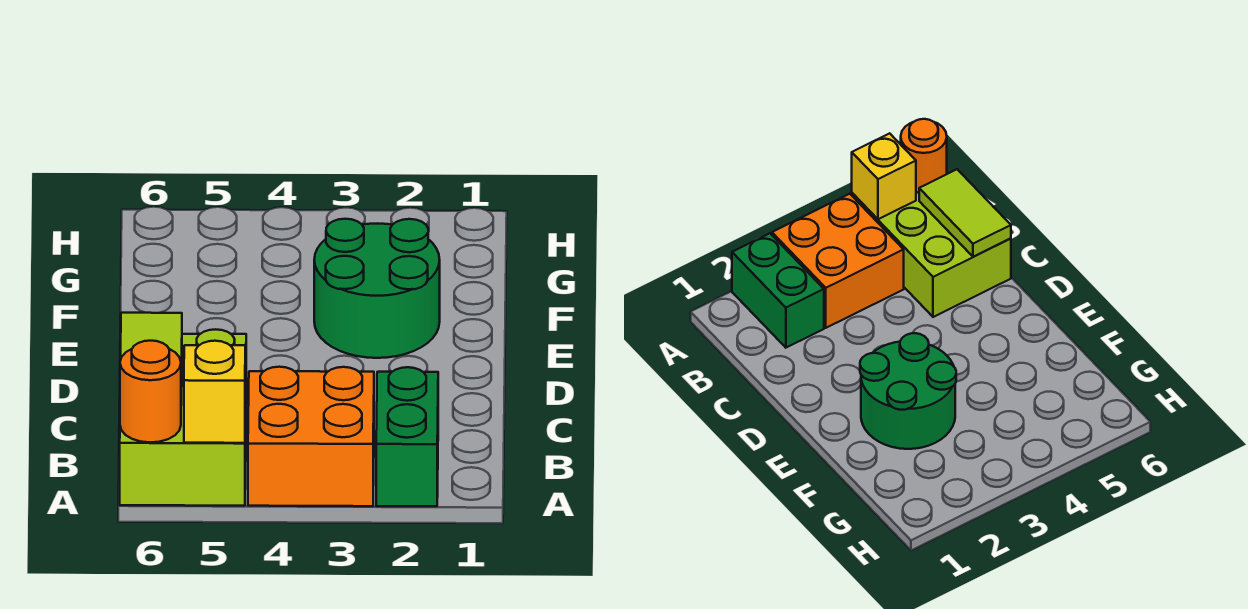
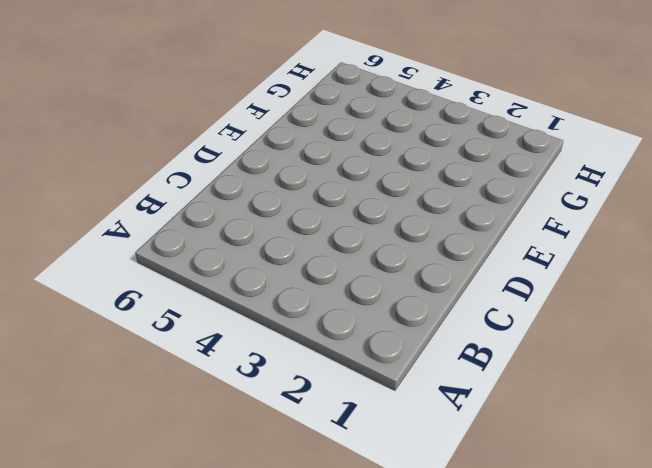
none -> green brick A2:B2 level 1
none -> orange brick A3:B4 level 1

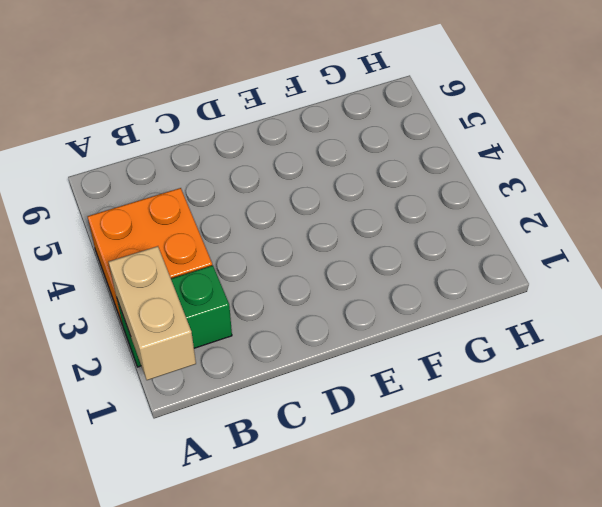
tan brick A1:A2 level 2 -> none
none -> lime brick A5:C6 level 1
none -> green round brick E2:F3 level 1

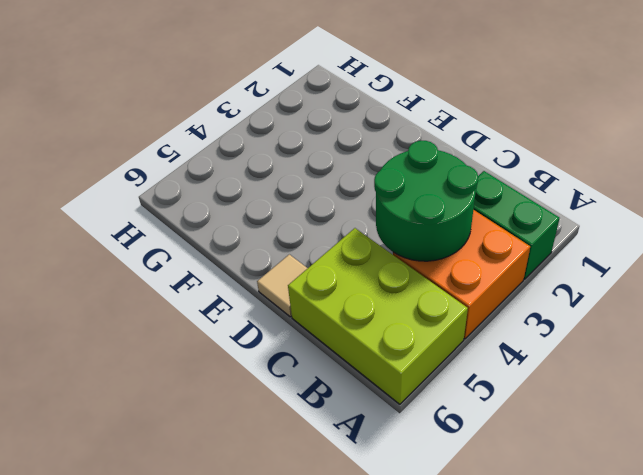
green round brick B3:C4 level 2 -> green round brick E2:F3 level 1
tan tile D6 level 1 -> none
none -> yellow brick A5 level 2
none -> orange round brick A6 level 2

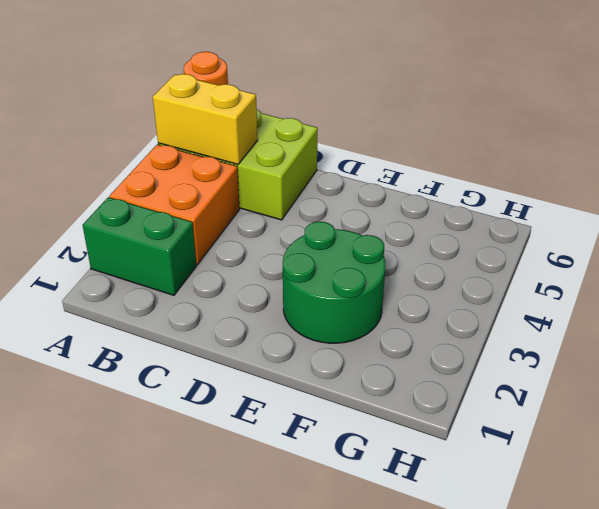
yellow brick A5:B5 level 2 -> yellow brick A5 level 2
none -> lime tile B6:C6 level 2

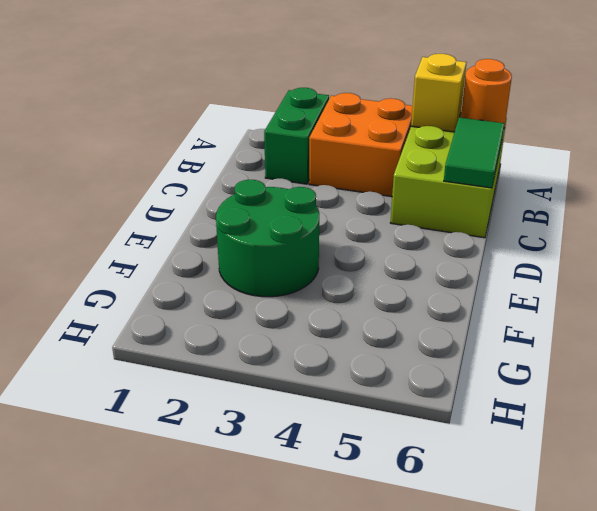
green tile B6:C6 level 2 -> lime tile B6:C6 level 2

